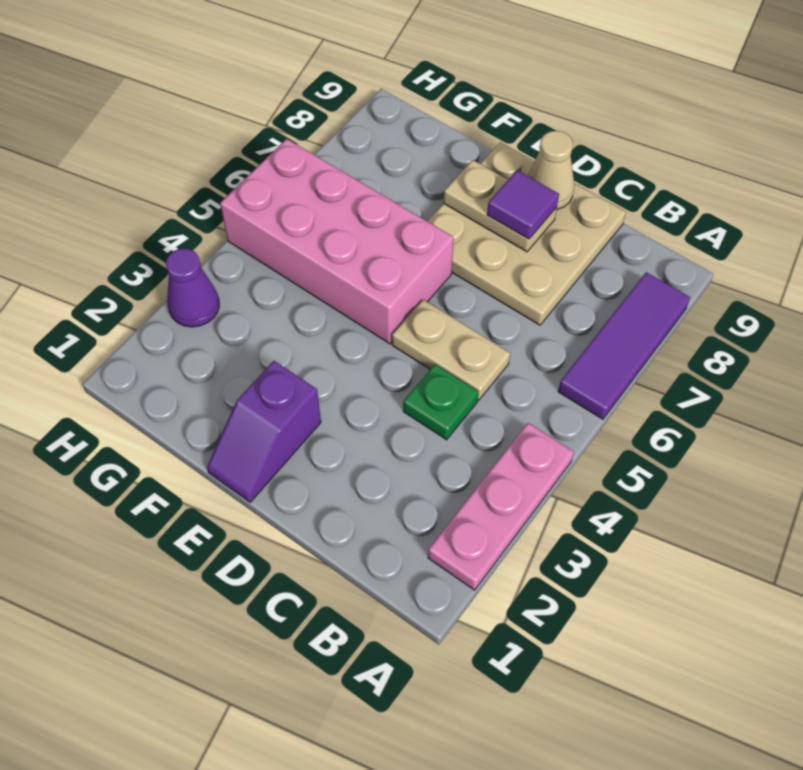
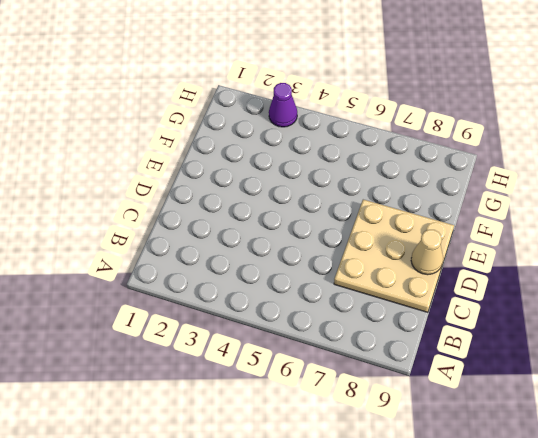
none -> pink plate A2:A4 level 1
none -> purple tile A6:A8 level 1

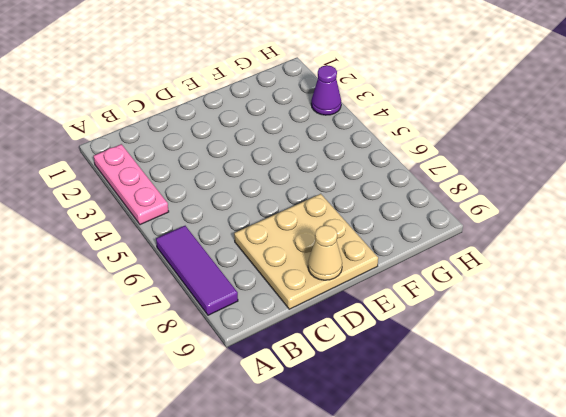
none -> green plate C4 level 1
none -> tan plate C5:D5 level 1

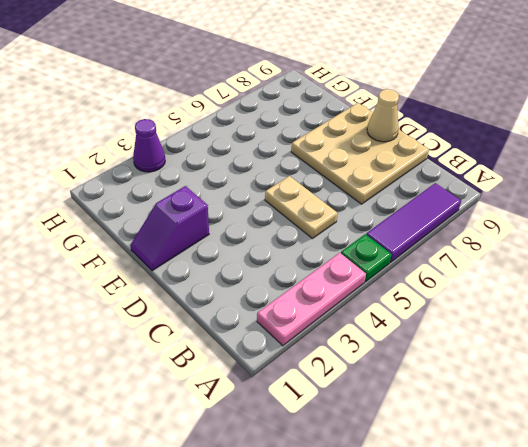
green plate A5 level 1 -> green plate C4 level 1
none -> pink brick E5:H6 level 1
none -> tan plate D8:E8 level 2

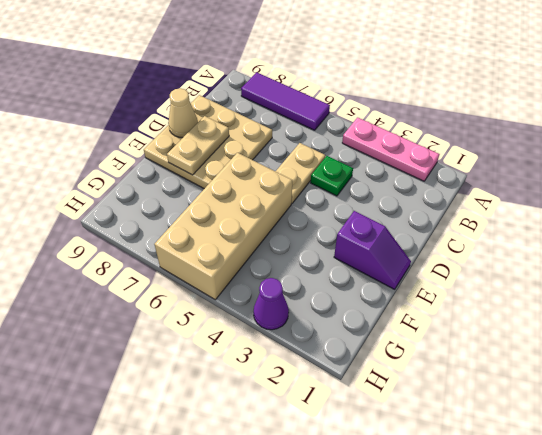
tan brick E5:H6 level 1 -> pink brick E5:H6 level 1
none -> purple tile D8 level 3

